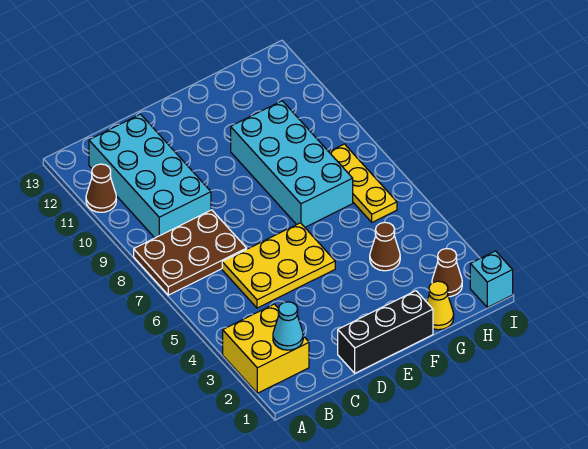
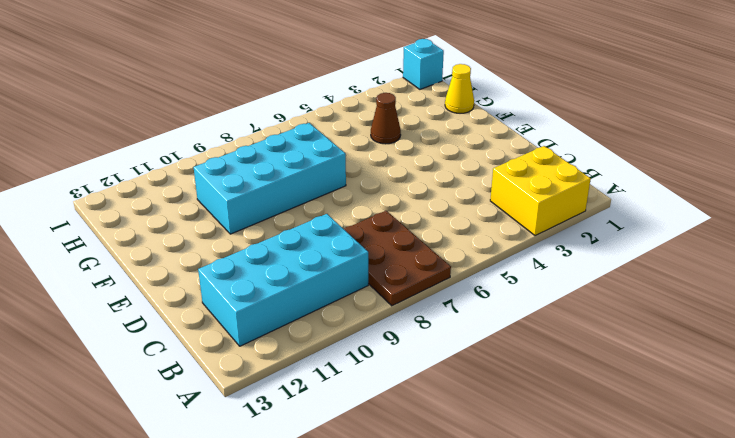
none -> brown cone A11 level 1
none -> yellow plate C5:E6 level 1
none -> black brick D1:F1 level 1

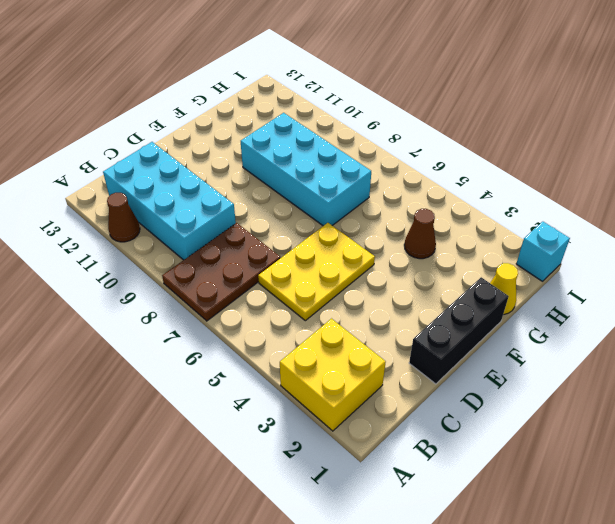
none -> brown cone H2 level 1
none -> yellow plate H6:H8 level 1
none -> cyan cone B2 level 2

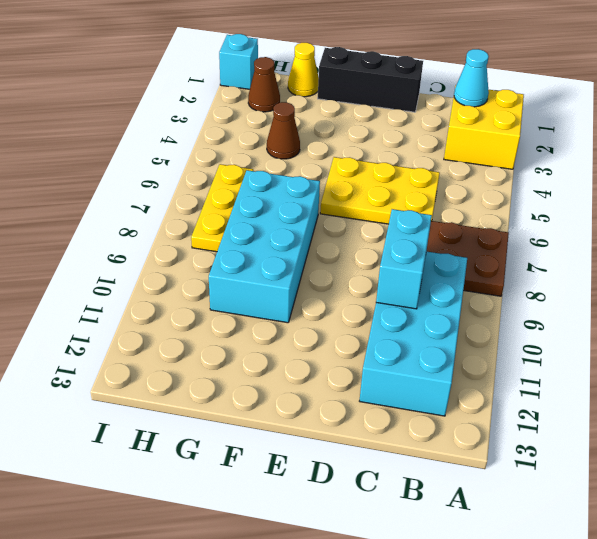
cyan brick C9:C10 level 2 -> none
none -> brown cone A11 level 1

